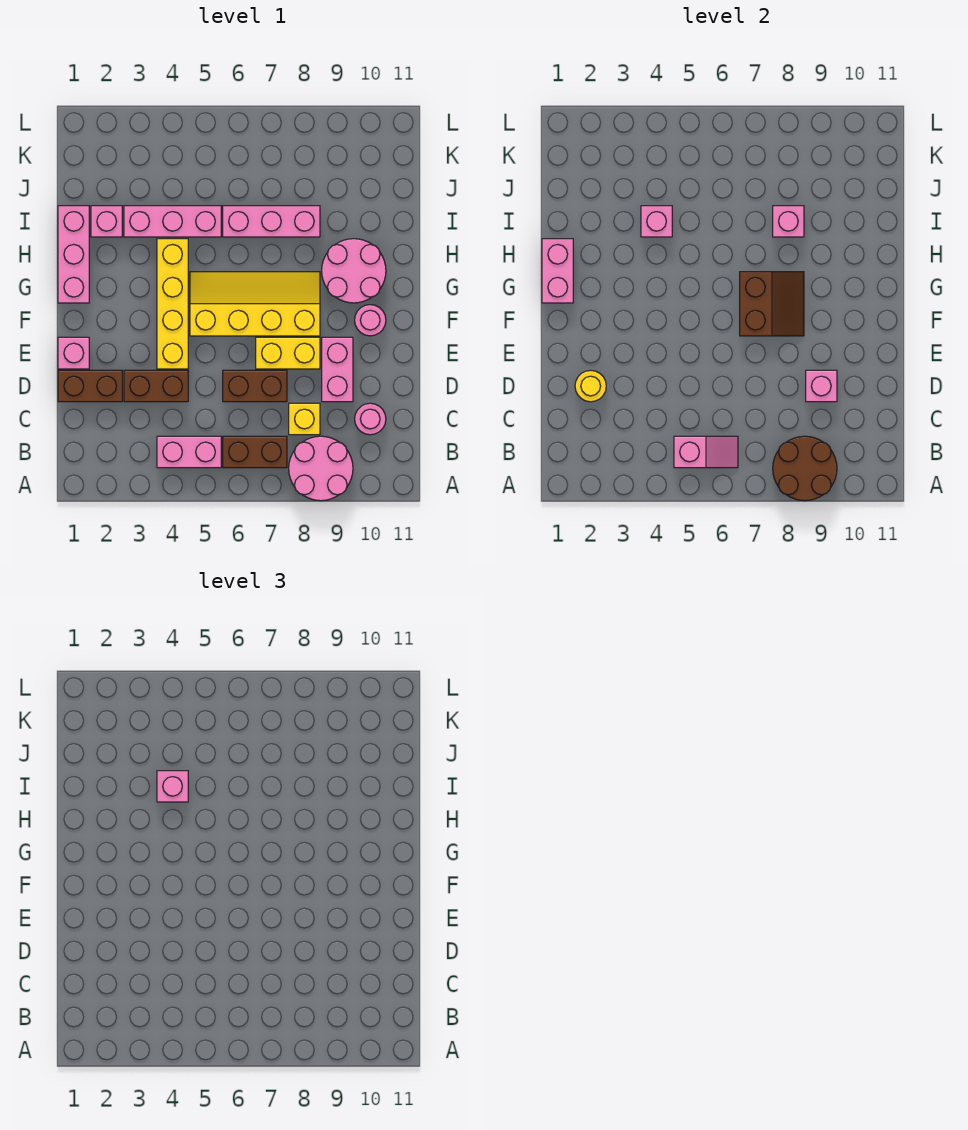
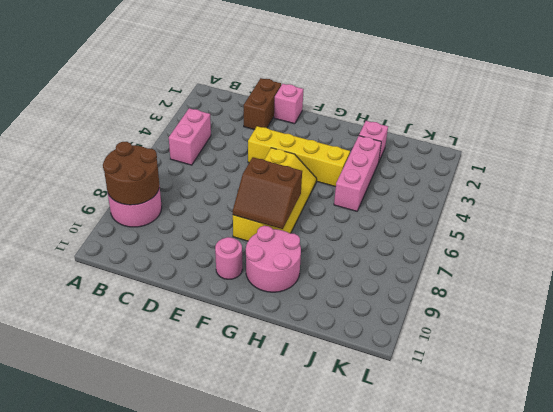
none -> brown brick B6:B7 level 1
none -> yellow brick C8 level 1
none -> pink round brick C10 level 1

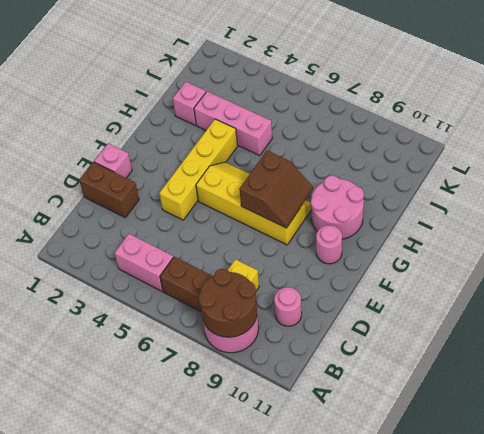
none -> brown brick D3:D4 level 1
none -> brown brick D6:D7 level 1
none -> pink brick D9:E9 level 1

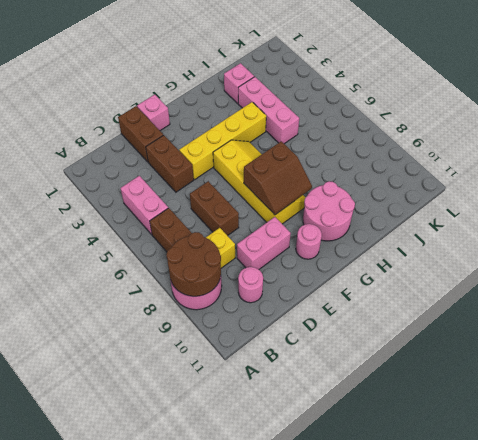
none -> yellow brick E7:E8 level 1
none -> pink brick G1:I1 level 1
none -> pink brick I6:I8 level 1

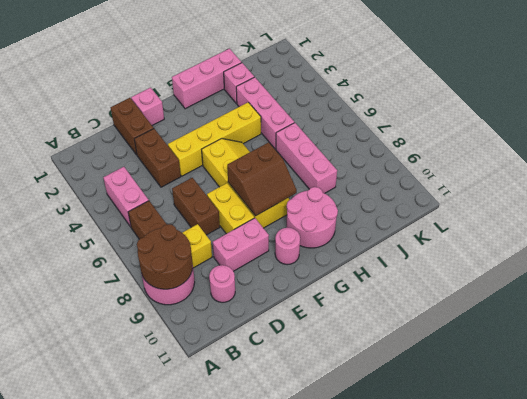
none -> pink slope B5:B6 level 2 top 5
none -> yellow round brick D2 level 2
none -> pink brick D9 level 2

